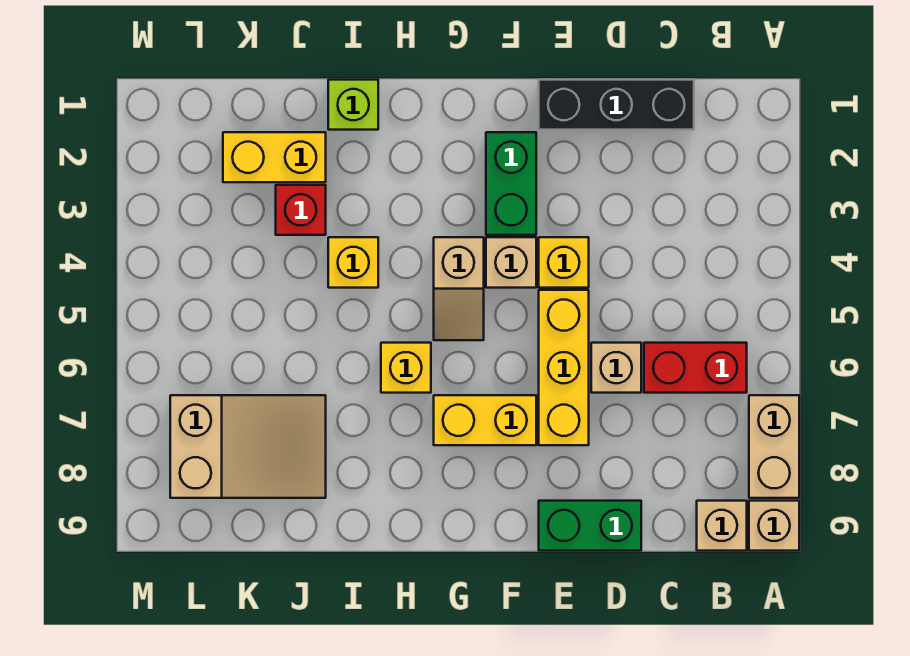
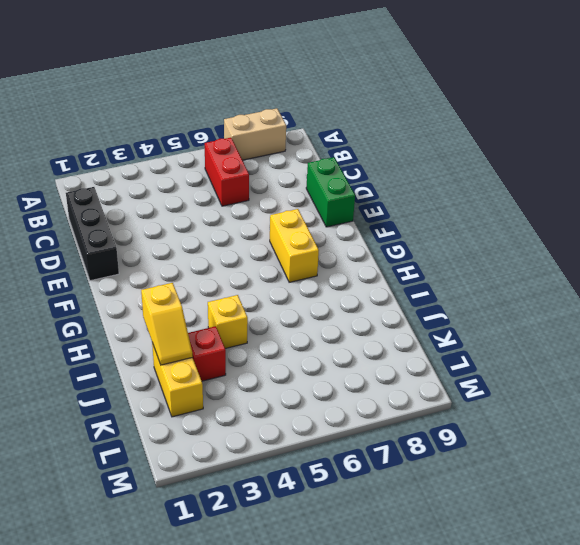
yellow slope I2:J2 level 2 top I -> none
none -> tan brick A9 level 1
none -> tan brick B9 level 1
none -> tan brick D6 level 1

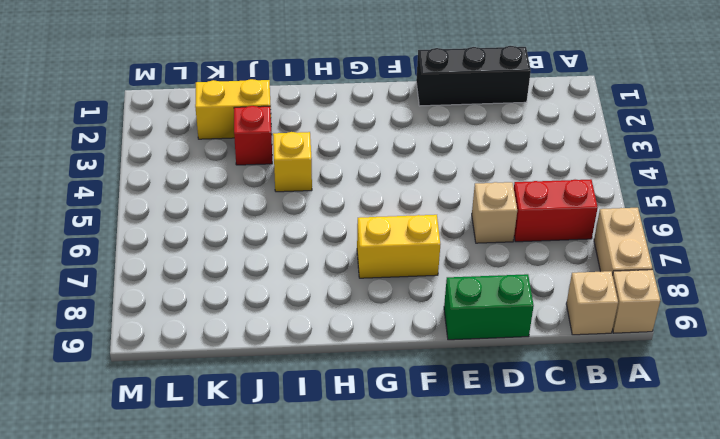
none -> yellow brick E4 level 1
none -> yellow brick E5:E7 level 1
none -> green brick F2:F3 level 1

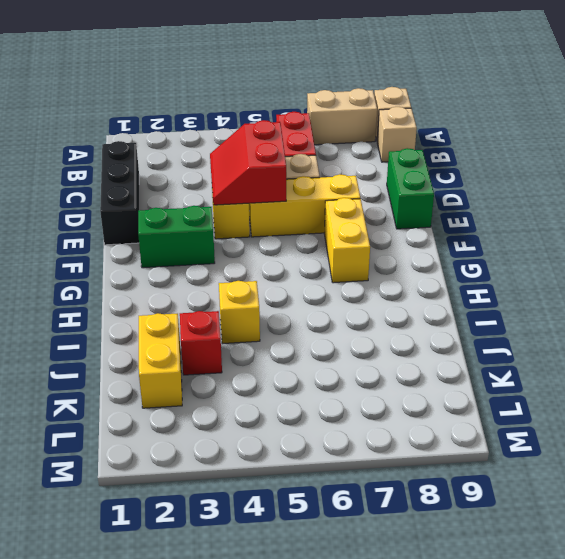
red slope D4:E5 level 2 top 5 -> none
none -> tan brick F4 level 1
none -> tan slope G4:G5 level 1 top 4
none -> yellow brick H6 level 1

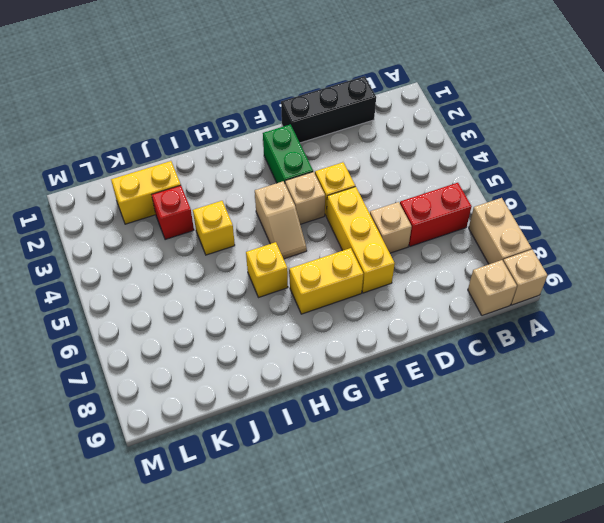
none -> green brick D9:E9 level 1
none -> lime brick I1 level 1
none -> tan slope J7:L8 level 1 top L

